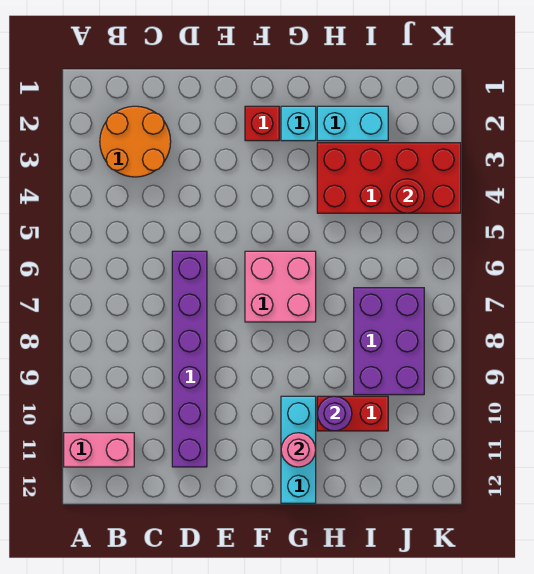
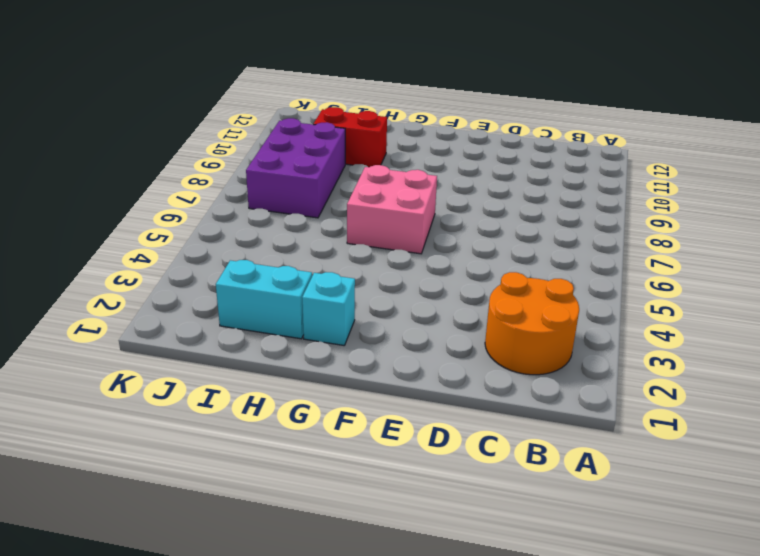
none -> pink brick A11:B11 level 1
none -> purple brick D6:D11 level 1
none -> red brick F2 level 1

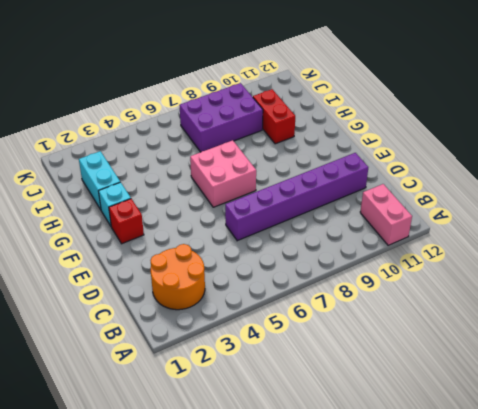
none -> cyan brick G10:G12 level 1
none -> red brick H3:K4 level 1
none -> pink round brick G11 level 2

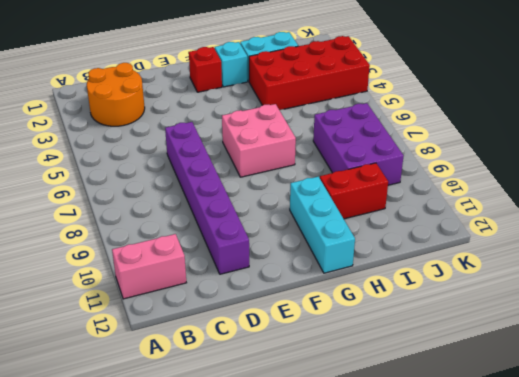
none -> pink round brick G11 level 2
none -> purple round brick H10 level 2
none -> red round brick J4 level 2

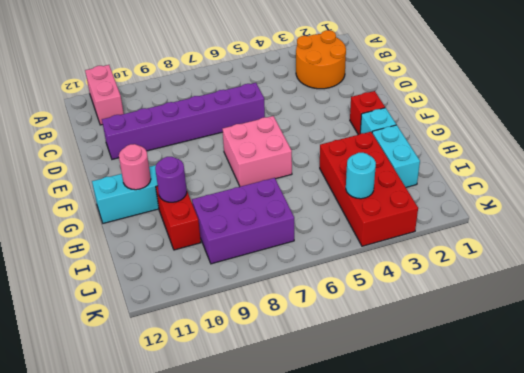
cyan round brick J4 level 2 -> red round brick J4 level 2

